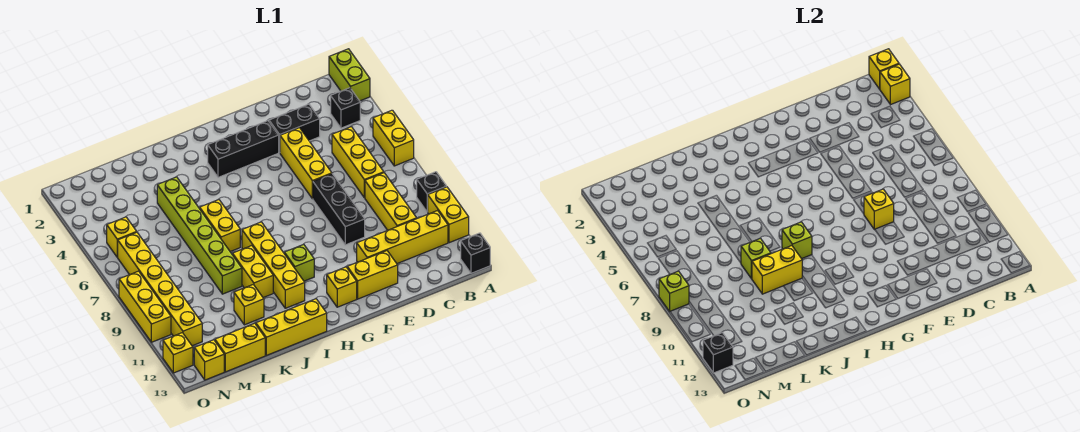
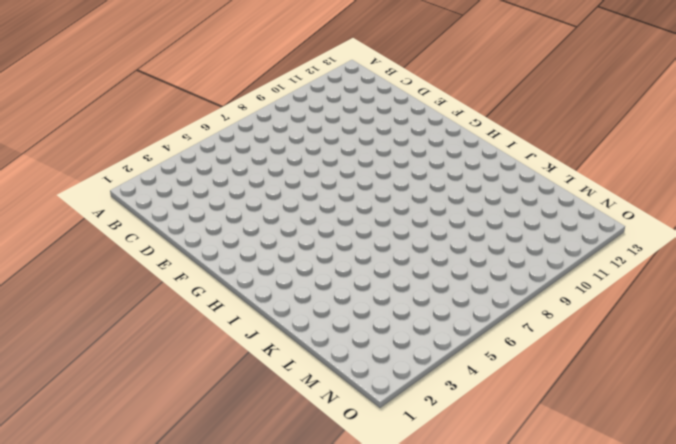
none -> lime brick A1:A2 level 1
none -> yellow brick A5:A6 level 1
none -> black brick A9 level 1
none -> yellow brick A10:A11 level 1

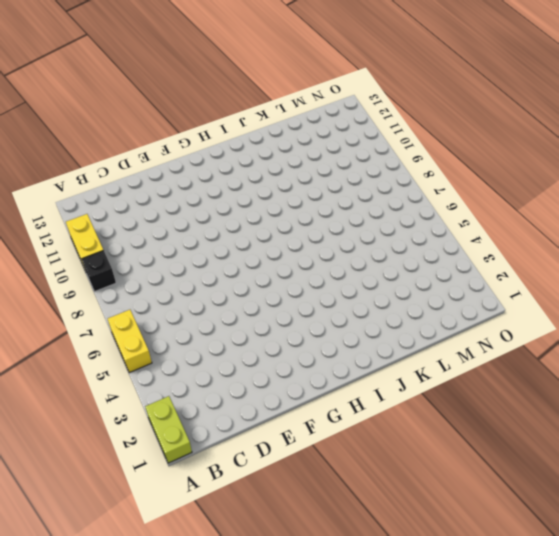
none -> black brick A13 level 1
none -> black brick B3 level 1
none -> yellow brick B11:E11 level 1
none -> yellow brick C5:C7 level 1

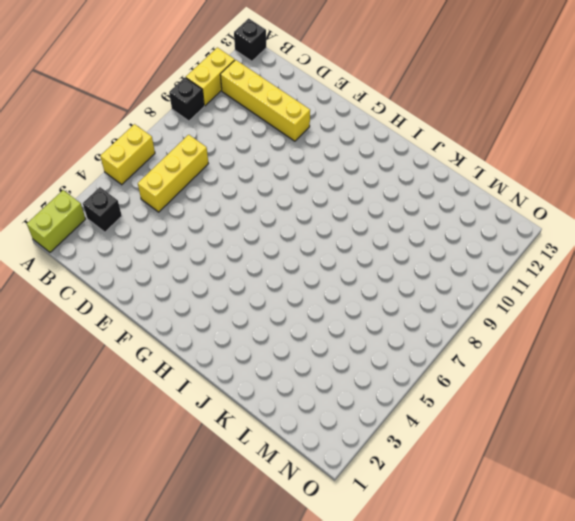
none -> yellow brick C8:C10 level 1
none -> black brick D3:E3 level 1
none -> yellow brick E4:E6 level 1
none -> black brick E7:E9 level 1

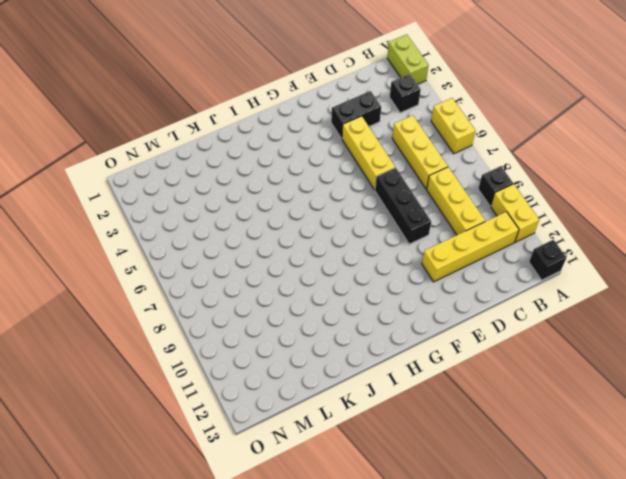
none -> yellow brick E12:F12 level 1
none -> black brick F3:H3 level 1
none -> yellow brick G12 level 1
none -> lime brick H10 level 1

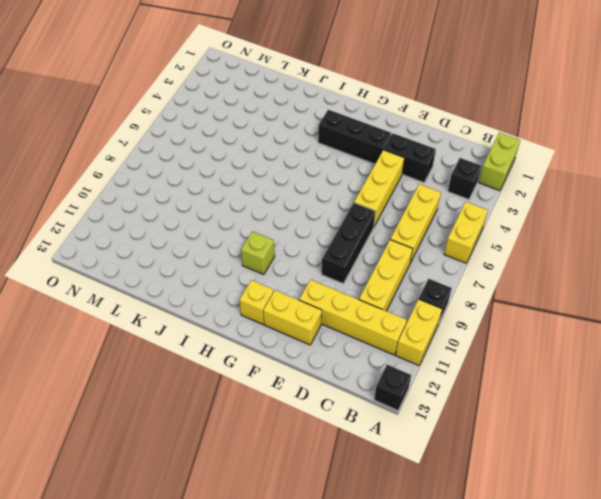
none -> yellow brick I8:I11 level 1
none -> yellow brick I13:K13 level 1
none -> yellow brick J6:J7 level 1
none -> yellow brick J9:J10 level 1

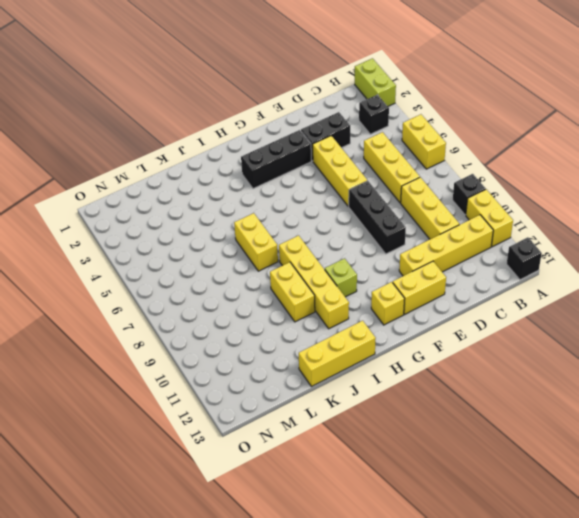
none -> lime brick K4:K9 level 1
none -> yellow brick K11 level 1
none -> yellow brick L13:M13 level 1
none -> yellow brick N5 level 1

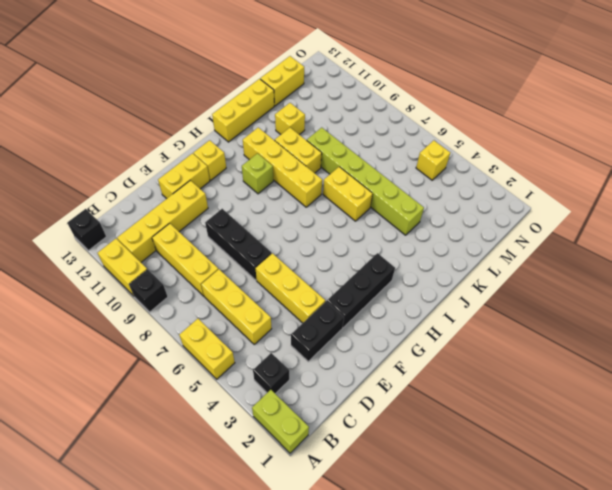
none -> yellow brick N6:N11 level 1
none -> yellow brick N13 level 1
none -> yellow brick O8:O10 level 1
none -> yellow brick O12 level 1

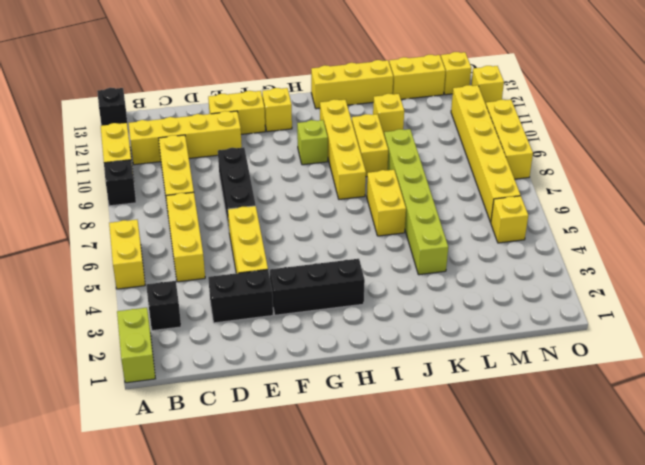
none -> yellow brick A1 level 2
none -> yellow brick A2 level 2
none -> yellow brick E8 level 2
none -> lime brick I8 level 2

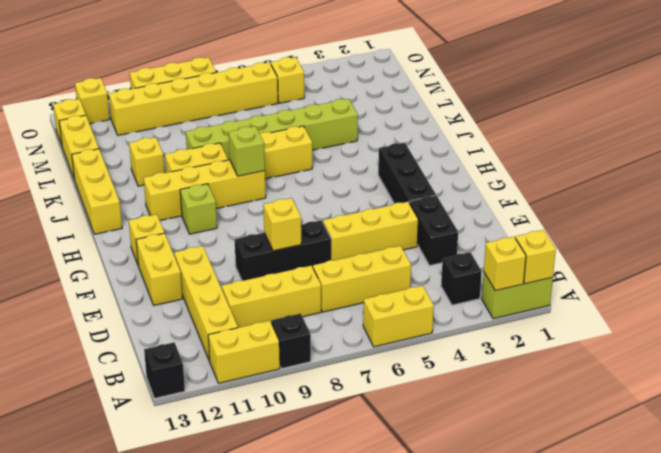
none -> yellow brick J9:K9 level 2
none -> lime brick K8 level 2
none -> lime brick O8 level 2
none -> black brick O12 level 2

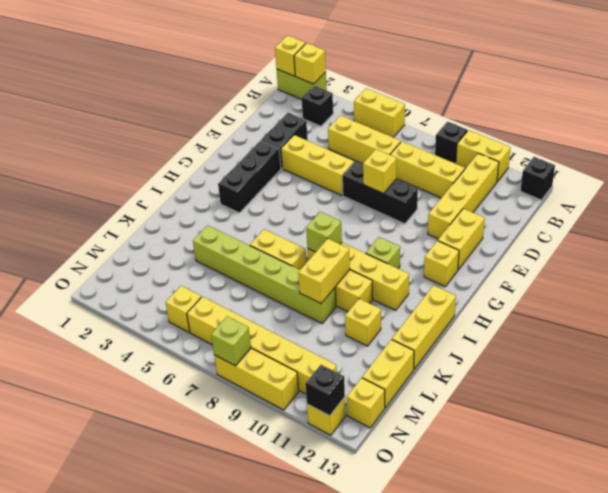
none -> lime brick K8 level 2

